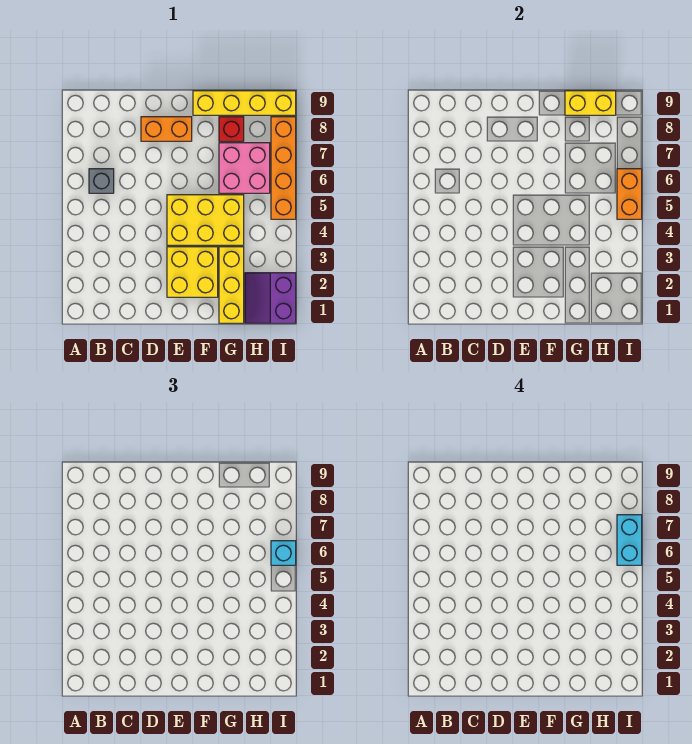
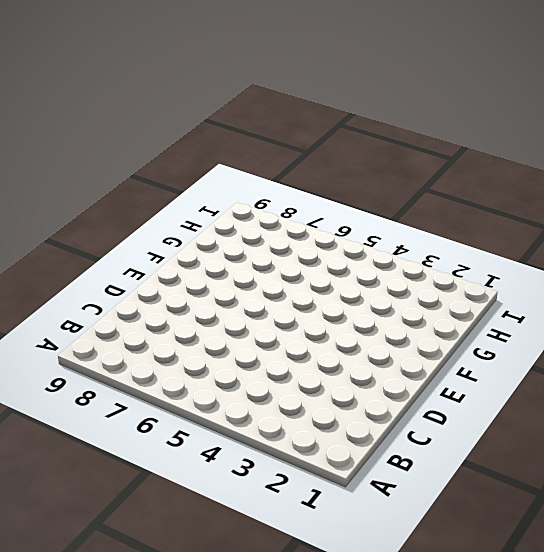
none -> grey brick B6 level 1
none -> orange brick D8:E8 level 1
none -> yellow brick E2:F3 level 1

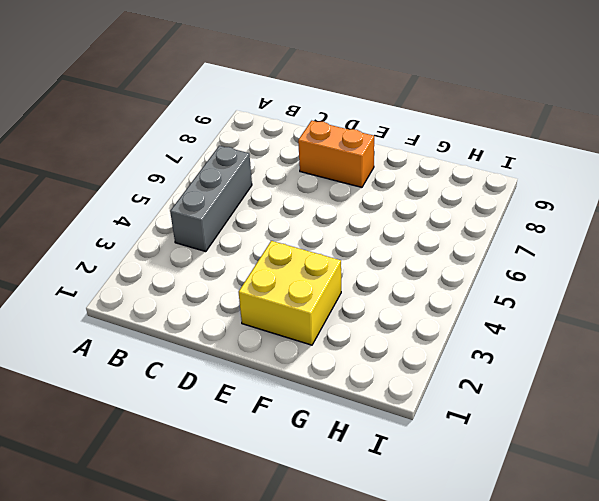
grey brick B4:B6 level 1 -> grey brick B6 level 1
none -> yellow brick E4:G5 level 1
none -> yellow brick F9:I9 level 1
none -> yellow brick G1:G3 level 1

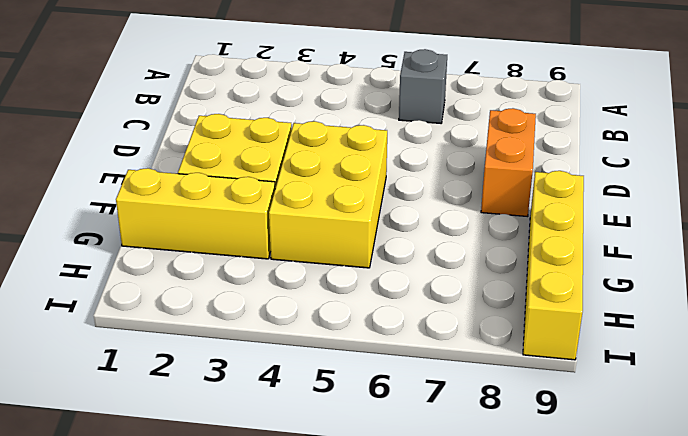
none -> pink brick G6:H7 level 1
none -> red brick G8 level 1
none -> purple slope H1:I2 level 1 top I

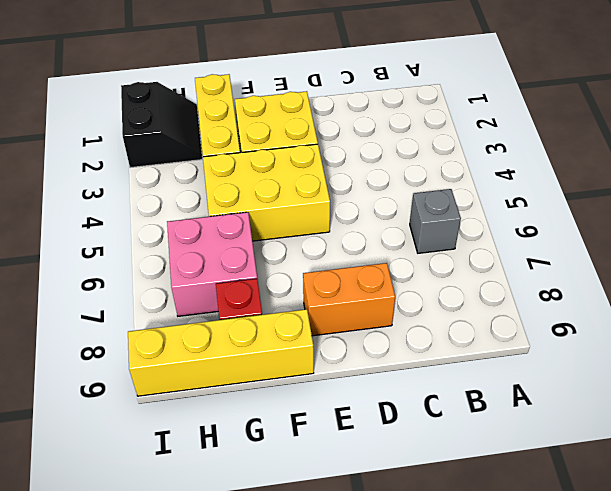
black slope H1:I2 level 1 top I -> purple slope H1:I2 level 1 top I
none -> orange brick I5:I8 level 1
none -> yellow brick G9:H9 level 2
none -> orange brick I5:I6 level 2

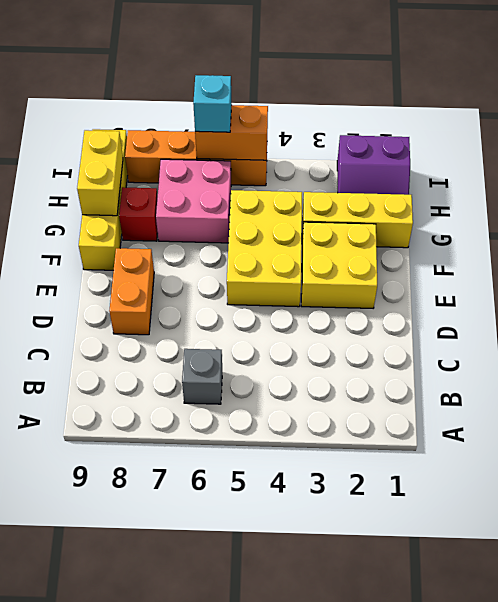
none -> cyan brick I6:I7 level 4

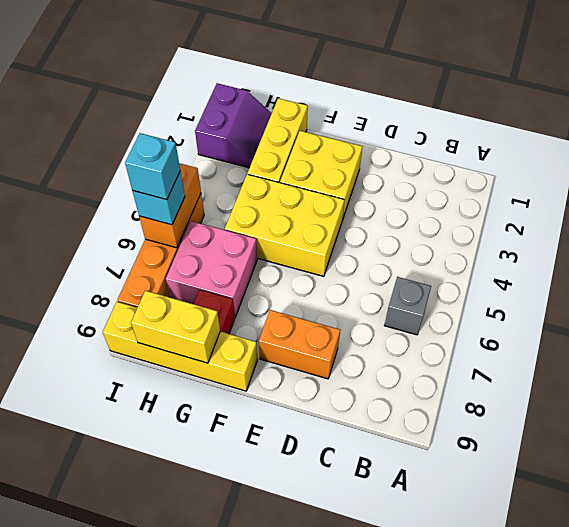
cyan brick I6 level 4 -> cyan brick I6:I7 level 4

